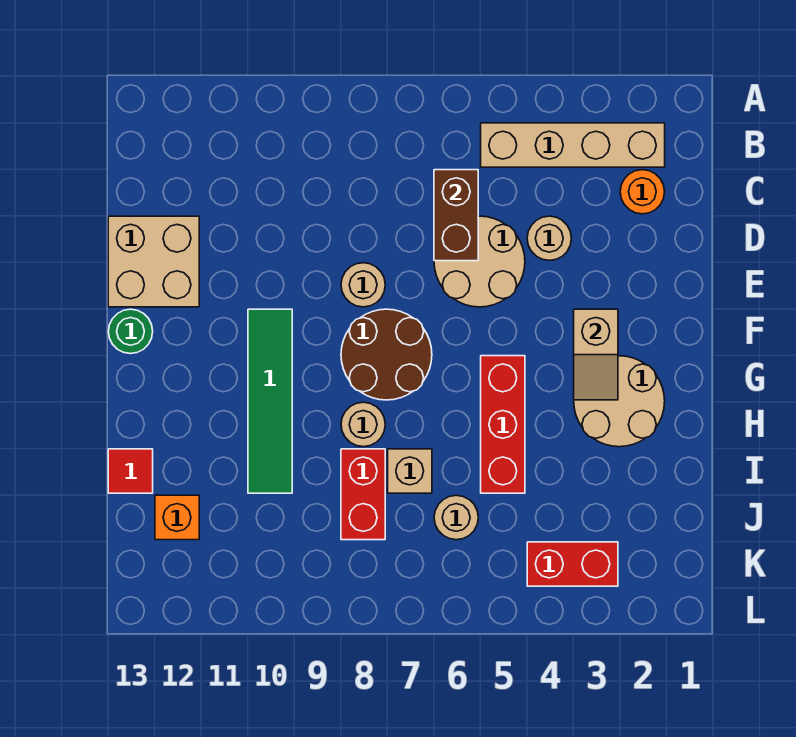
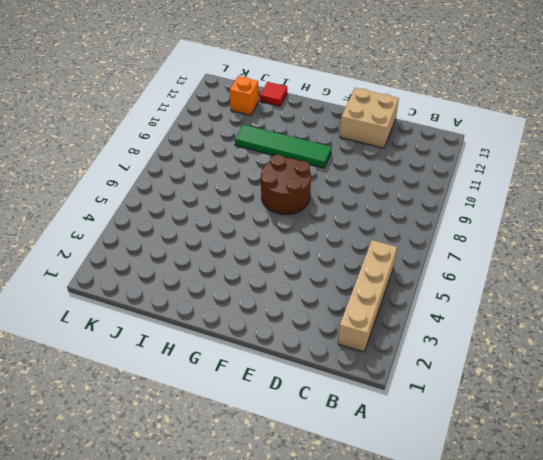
none -> orange round brick C2 level 1
none -> tan round brick D4 level 1
none -> tan round brick D5:E6 level 1

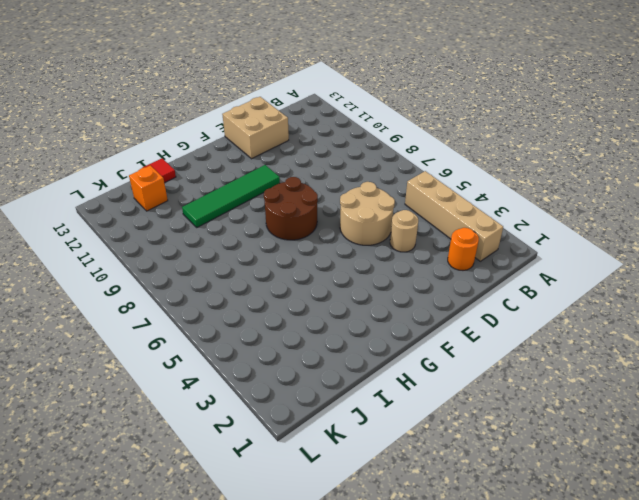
none -> tan round brick E8 level 1
none -> green round brick F13 level 1
none -> tan round brick G2:H3 level 1

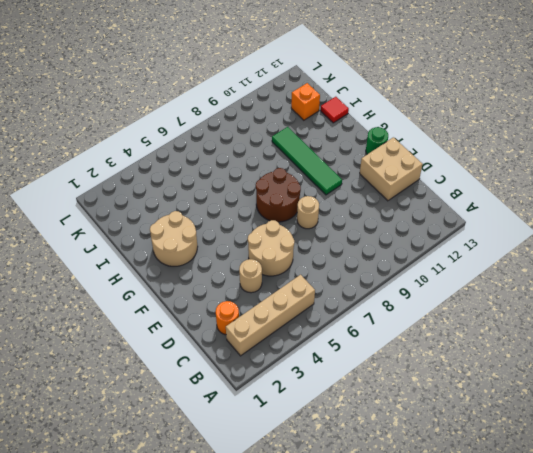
none -> red brick G5:I5 level 1
none -> tan round brick H8 level 1
none -> tan brick I7 level 1

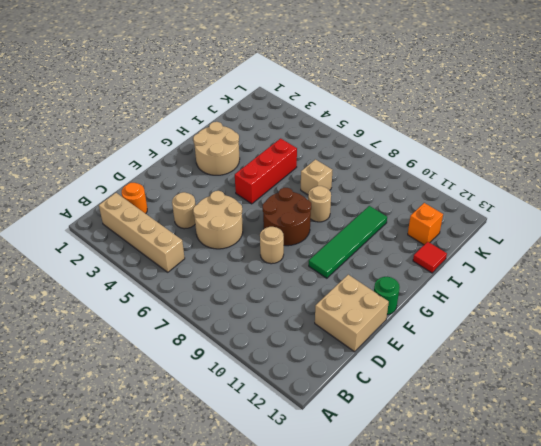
none -> red brick I8:J8 level 1
none -> tan round brick J6 level 1
none -> red brick K3:K4 level 1

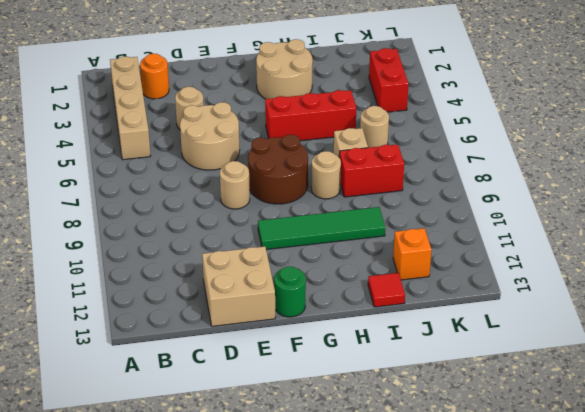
none -> brown brick C6:D6 level 2
none -> tan slope F3:G3 level 2 top F

